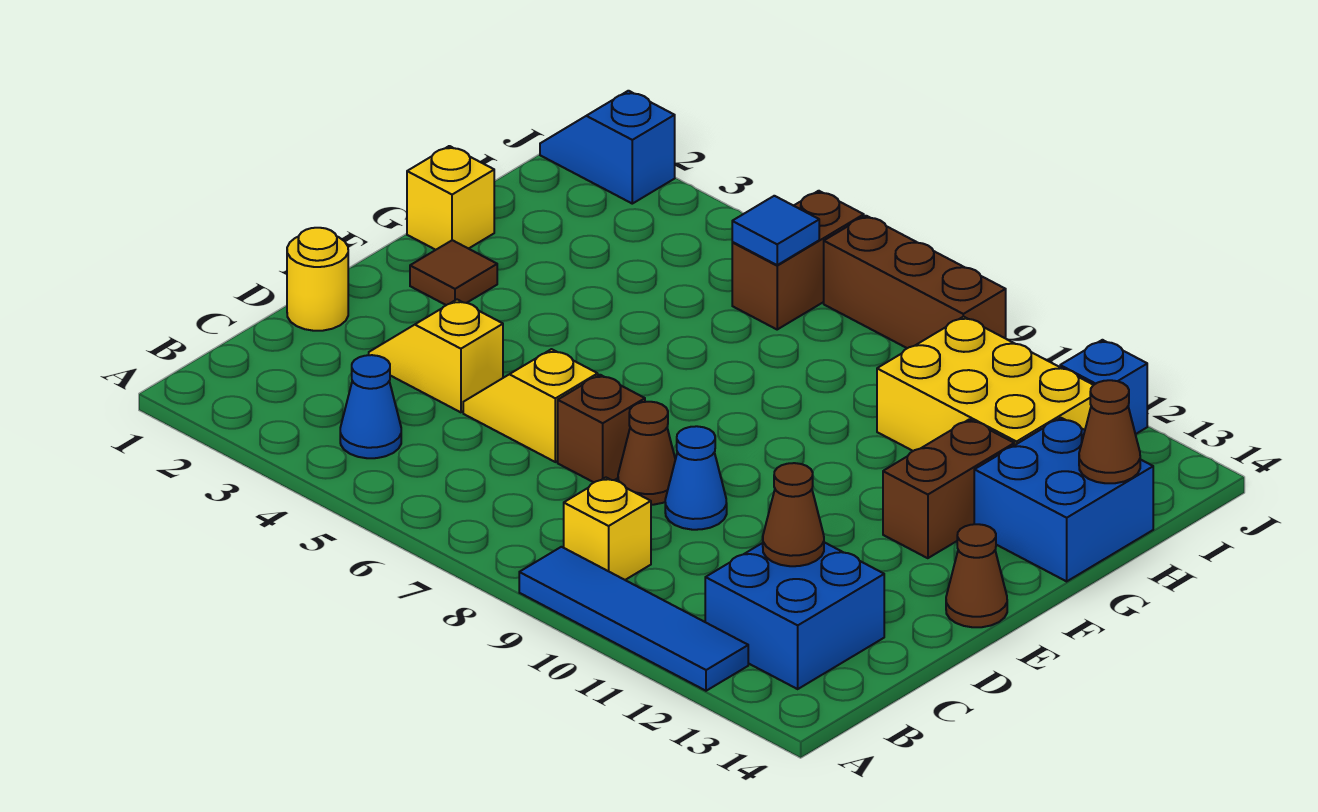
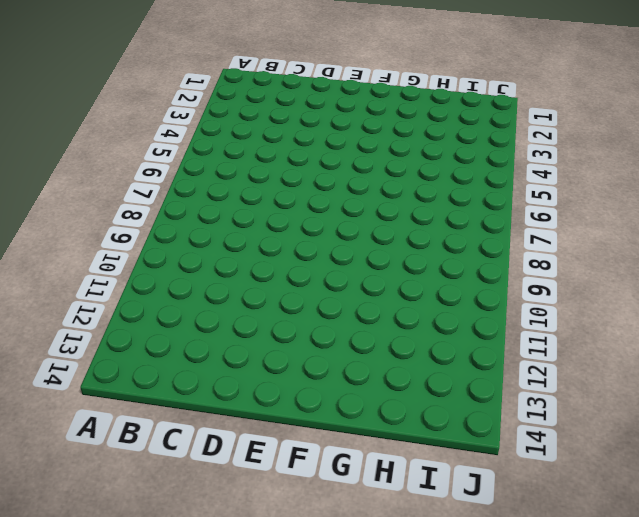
none -> blue tile A9:A12 level 1
none -> blue cone B4 level 1
none -> yellow brick B9 level 1

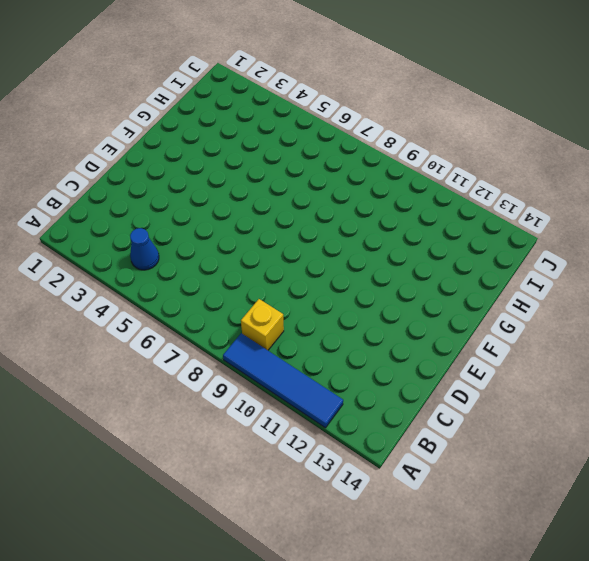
none -> blue brick B12:C13 level 1
none -> yellow round brick D1 level 1
none -> yellow slope D3:D4 level 1 top 4

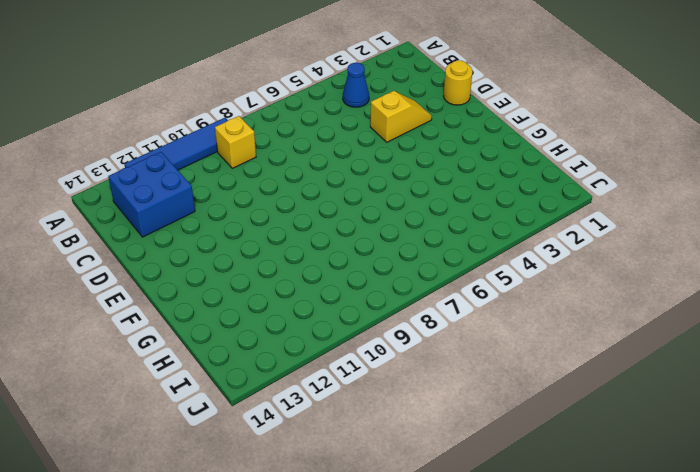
none -> yellow slope D5:D6 level 1 top 6
none -> brown brick D7 level 1
none -> brown cone D8 level 1

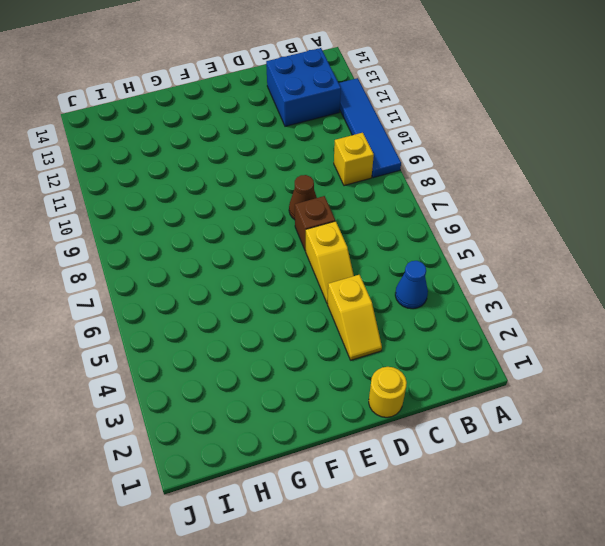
none -> blue cone D9 level 1
none -> brown cone E14 level 1
none -> brown tile F2 level 1

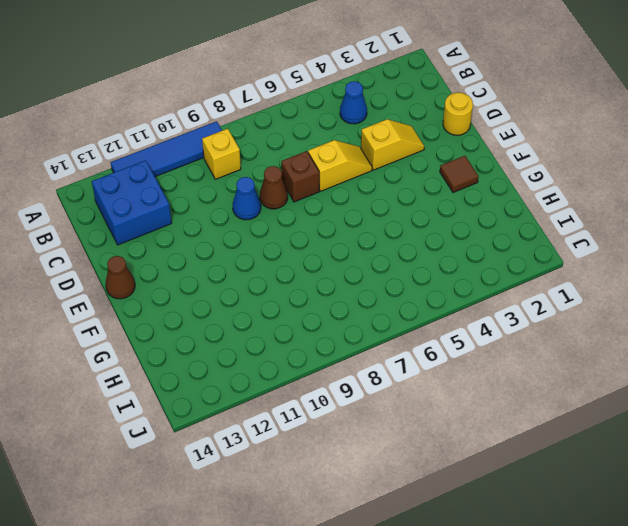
none -> brown brick F12:G12 level 1
none -> yellow brick G1 level 1
none -> blue brick G13:H14 level 1

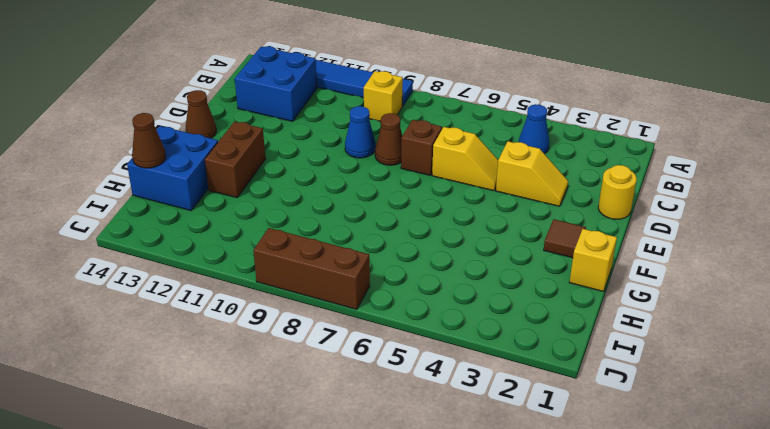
none -> yellow brick H10:I12 level 1
none -> brown brick I6:J6 level 1
none -> blue slope J1:J2 level 1 top 2

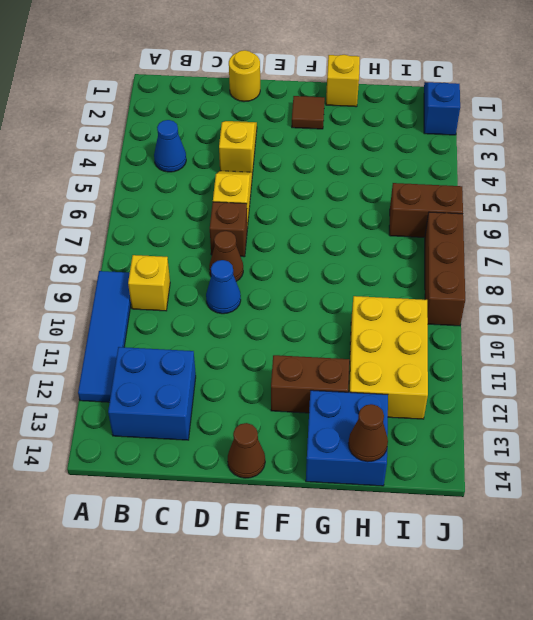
none -> blue brick J12 level 1
none -> brown cone C12 level 2
none -> blue tile I6 level 2

